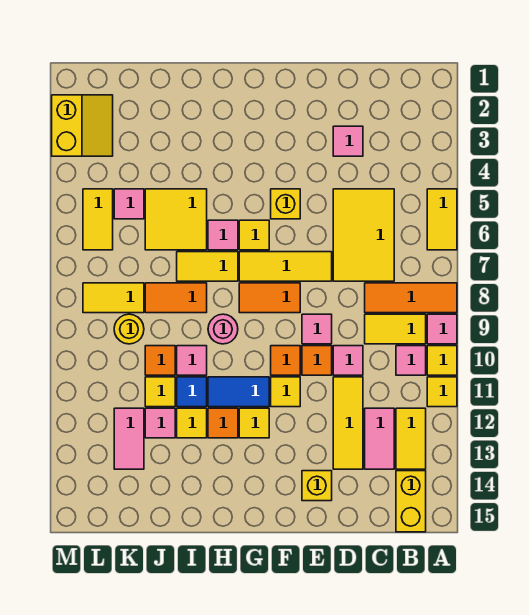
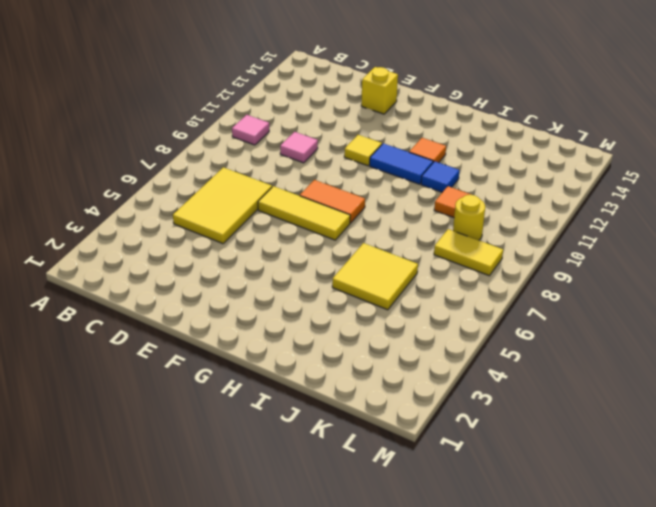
none -> yellow tile A5:A6 level 1
none -> orange tile A8:C8 level 1
none -> pink tile A9 level 1
none -> yellow tile A10 level 1

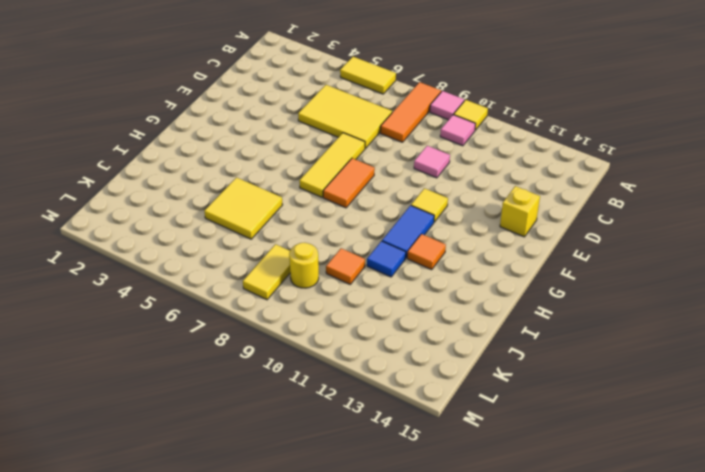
none -> yellow tile A11 level 1
none -> yellow tile B9:C9 level 1
none -> yellow tile B12:B13 level 1
none -> yellow brick B14:B15 level 1

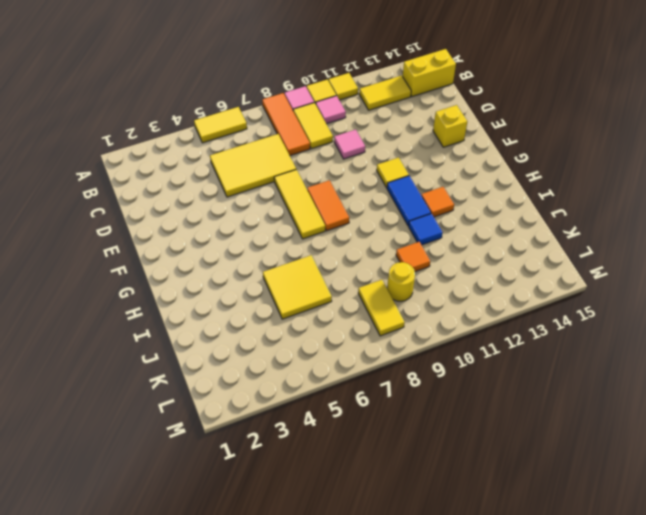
none -> pink tile C12:C13 level 1
none -> pink tile D3 level 1
none -> yellow tile D11:D13 level 1
none -> pink tile E9 level 1

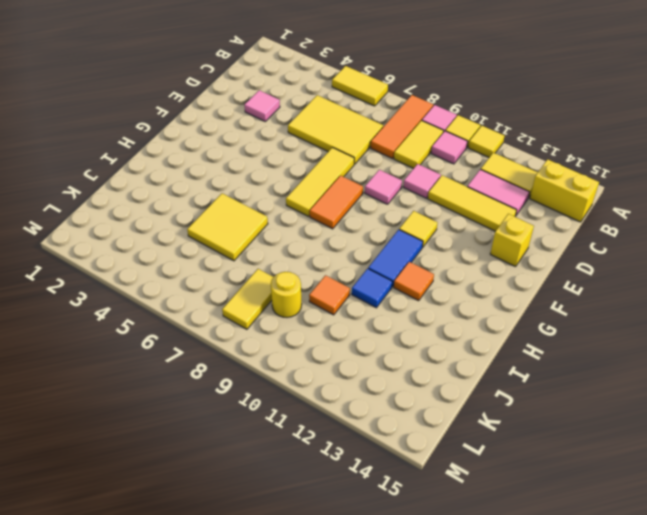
none -> orange tile E10 level 1
none -> yellow brick F5 level 1
none -> orange tile F10 level 1
none -> yellow tile G6 level 1

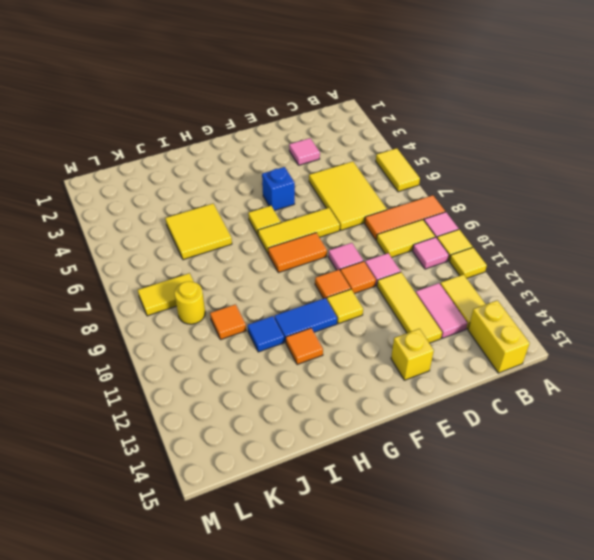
blue brick F5 level 1 -> yellow brick F5 level 1
none -> yellow tile G12 level 1
none -> pink tile H6 level 1
none -> yellow tile H7:I7 level 1
none -> pink round brick H9 level 1

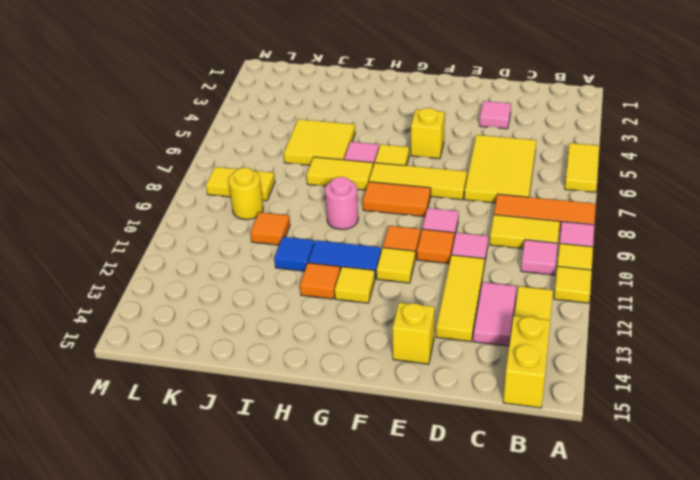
none -> orange tile I8:J8 level 1
none -> pink tile I10 level 1
none -> yellow tile I12 level 1
none -> yellow tile J11 level 1

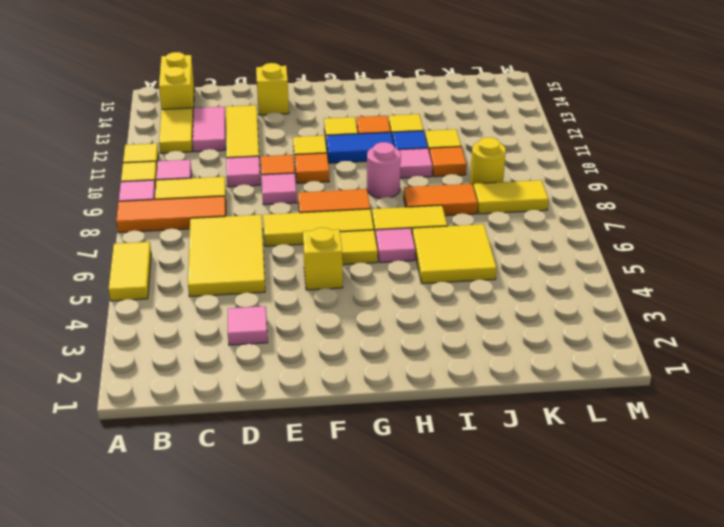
none -> pink tile J12 level 1
none -> pink tile K5 level 1
none -> pink tile K12:K13 level 1
none -> yellow slope L2:M3 level 1 top M

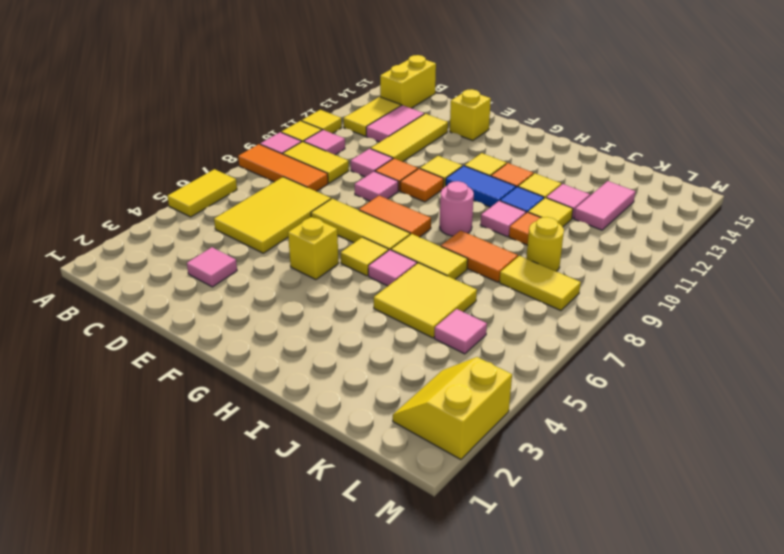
none -> yellow tile L5:L6 level 1

